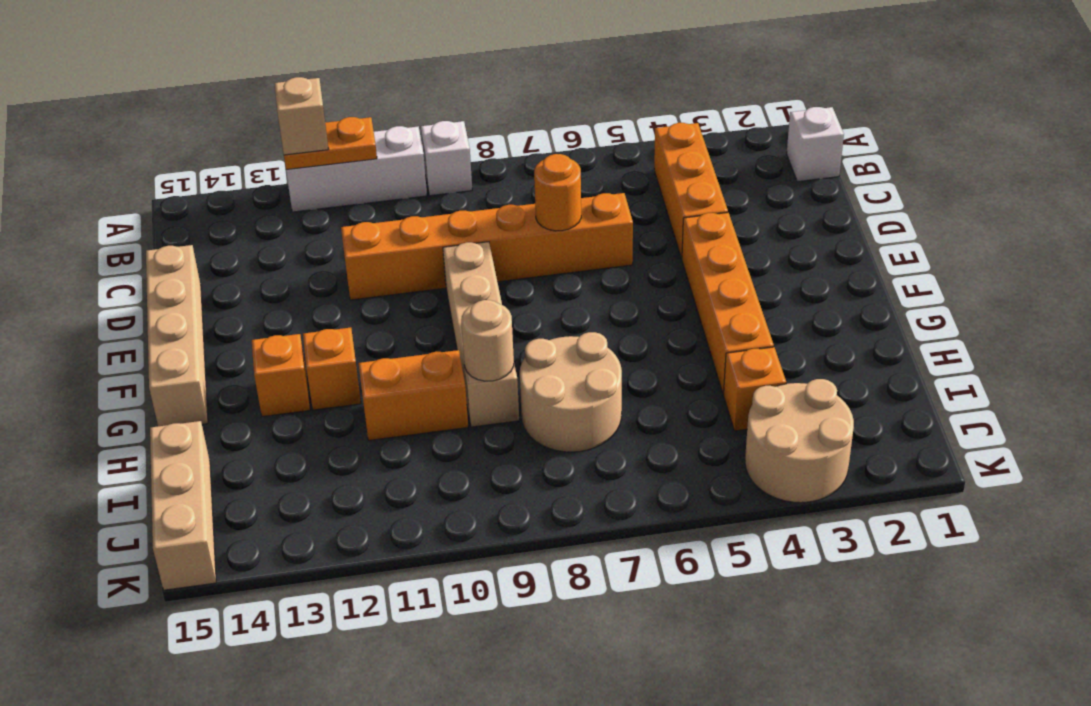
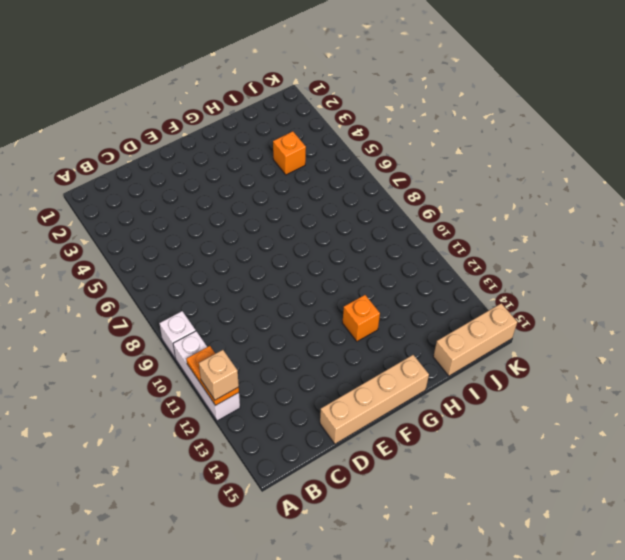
none -> white brick B1 level 1
none -> orange brick B4:D4 level 1
none -> orange brick D6:D11 level 1

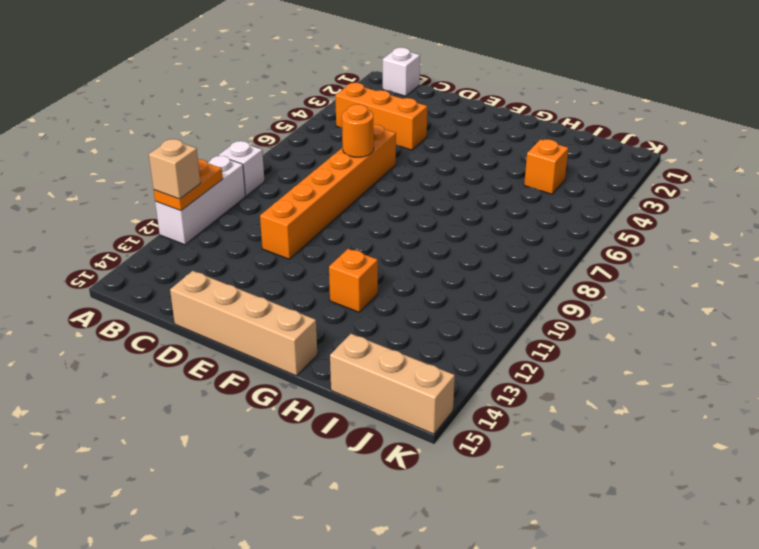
none -> orange brick E4:H4 level 1
none -> tan brick E9:H9 level 1
none -> orange brick G13 level 1

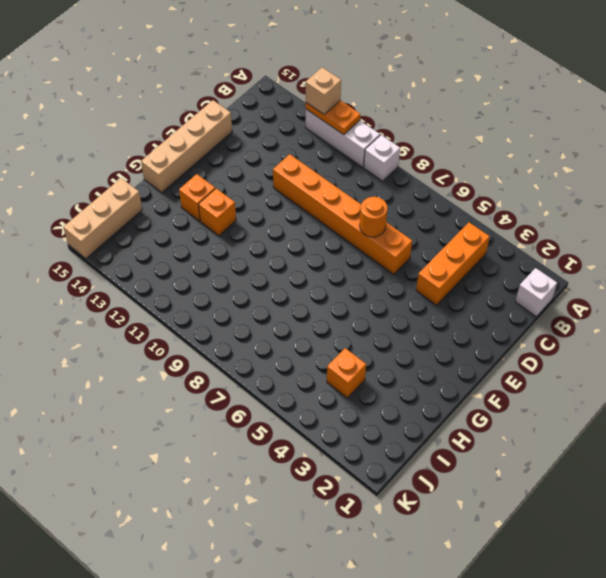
none -> orange brick E4:H4 level 1
none -> tan brick E9:H9 level 1
none -> tan round brick H7:I8 level 1

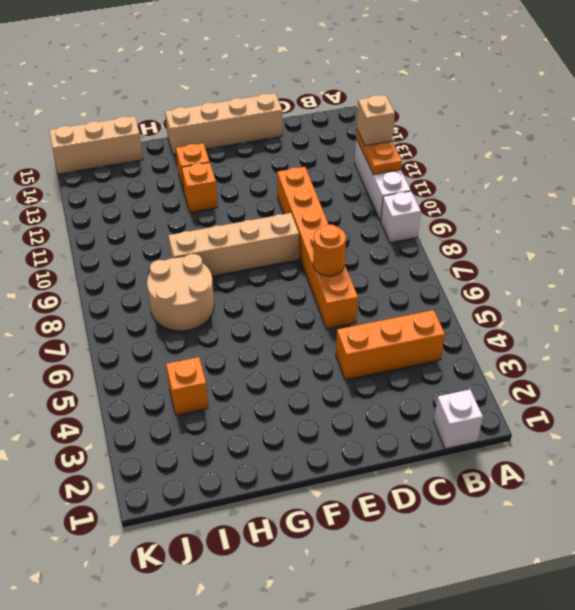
none -> orange brick E4:H4 level 1
none -> orange brick H10:H11 level 1
none -> tan round brick J3:K4 level 1

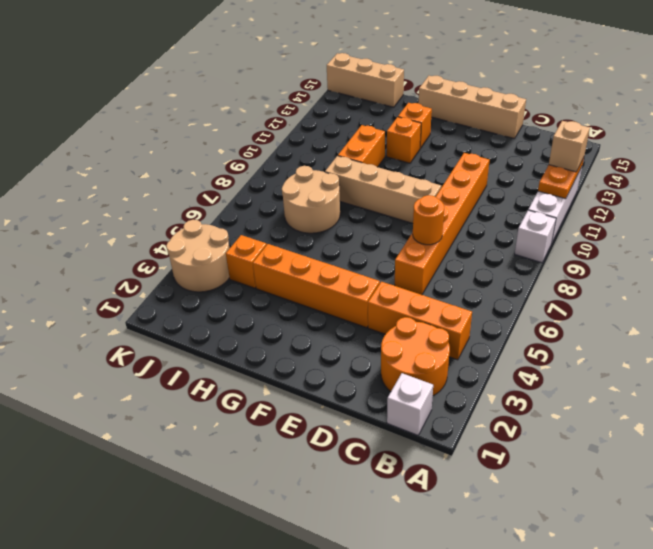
orange round brick B2:C3 level 1 -> none
none -> tan round brick H9 level 2

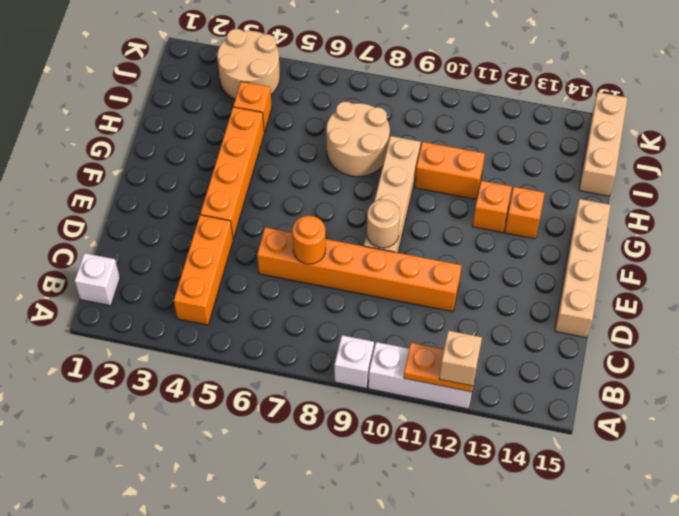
tan round brick E9 level 2 -> tan round brick H9 level 2

